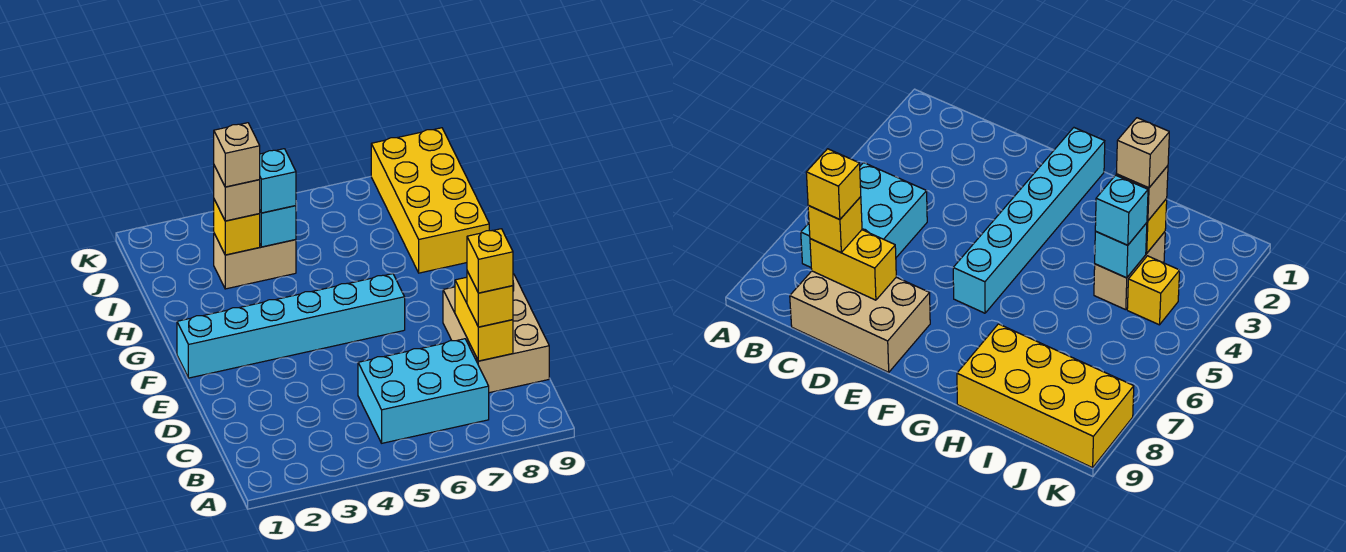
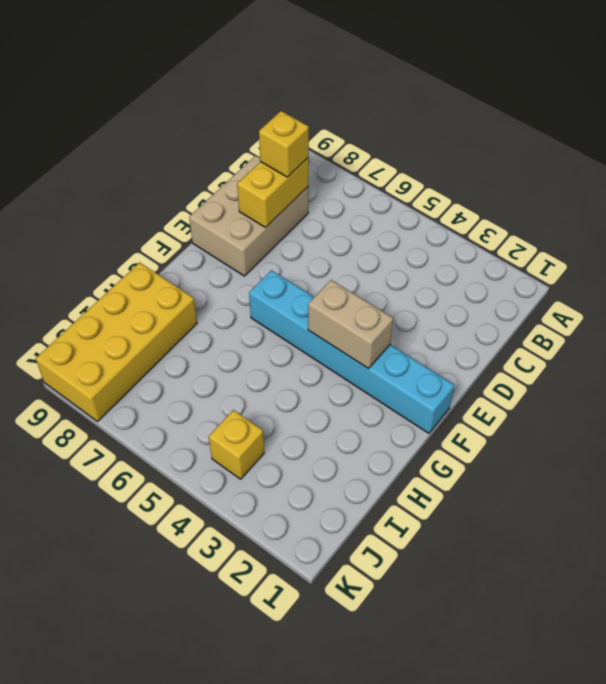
tan brick F3:F4 level 2 -> tan brick I3:I4 level 1
none -> cyan brick B5:C7 level 1
none -> yellow brick I3 level 2
none -> cyan brick I4 level 2

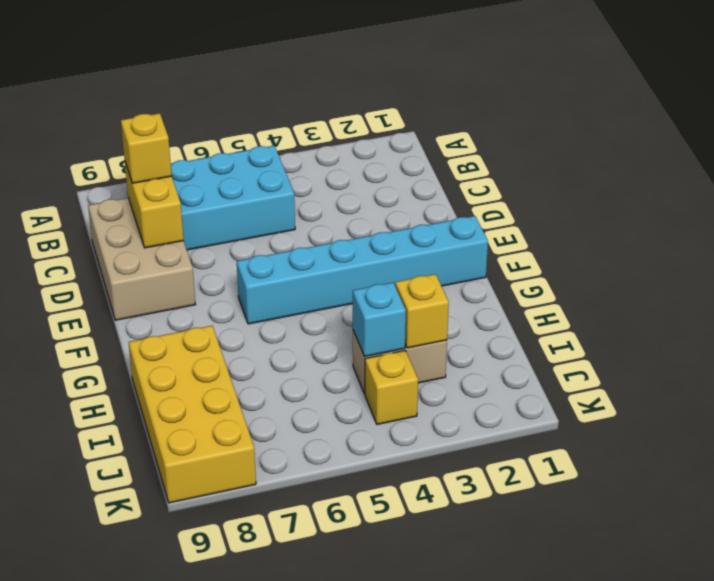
none -> tan brick I3 level 3
none -> cyan brick I4 level 3
none -> yellow brick C8 level 4

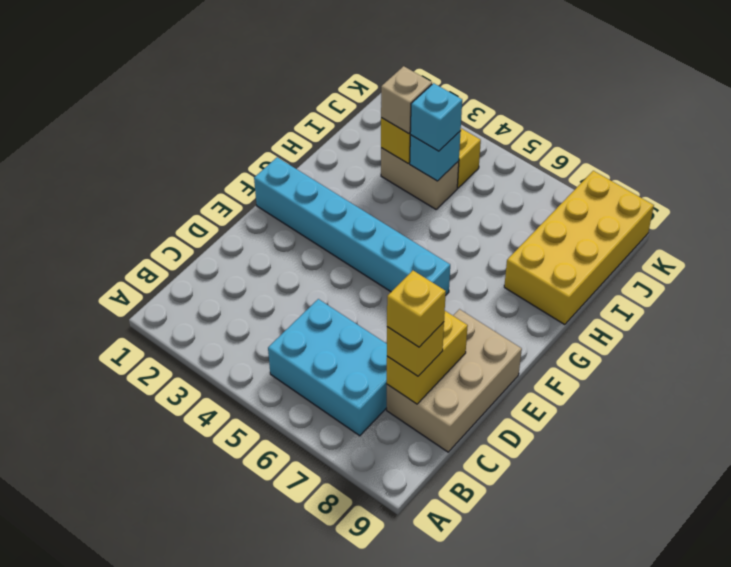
none -> tan brick I3 level 4

